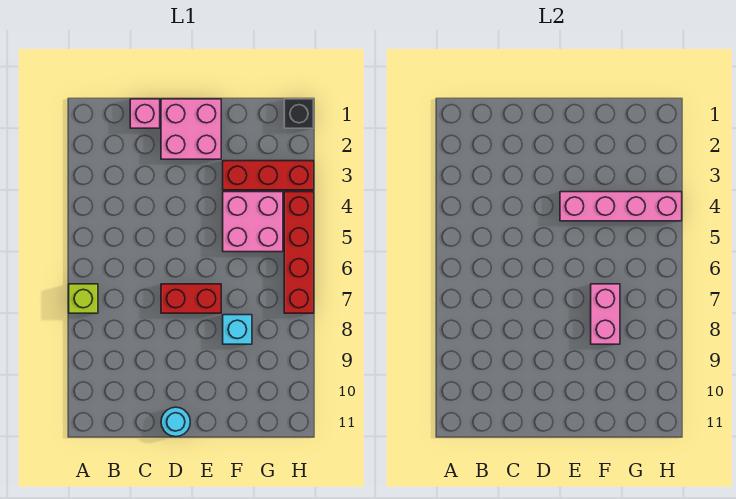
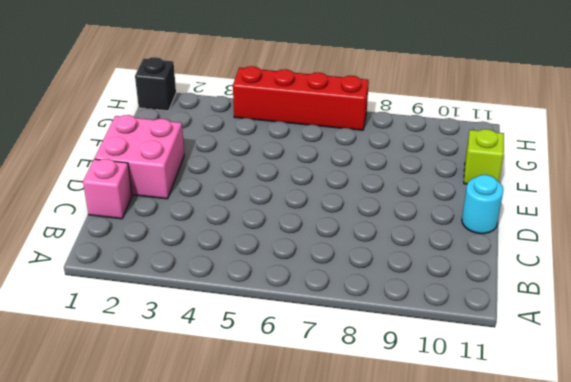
lime brick F11 level 1 -> lime brick A7 level 1
none -> red brick D7:E7 level 1
none -> red brick F3:H3 level 1
none -> pink brick F4:G5 level 1

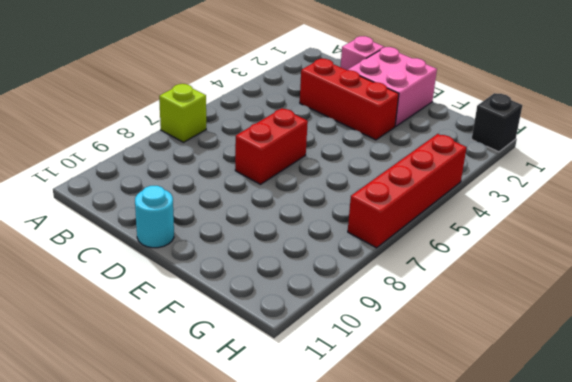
red brick C3:E3 level 1 -> red brick F3:H3 level 1
red brick D6:D7 level 1 -> red brick D7:E7 level 1
none -> pink brick F4:G5 level 1
none -> cyan brick F8 level 1
none -> pink brick E4:H4 level 2

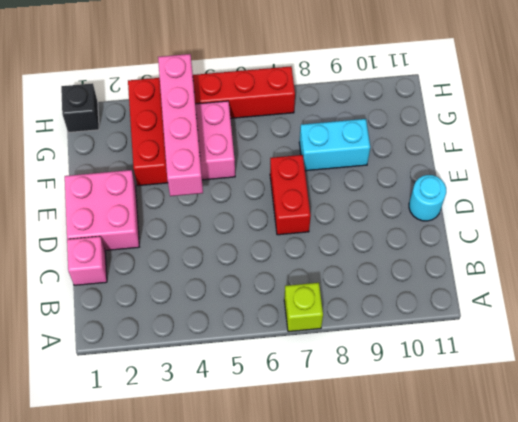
cyan brick F8:F9 level 1 -> cyan brick F8 level 1
none -> pink brick F7:F8 level 2

